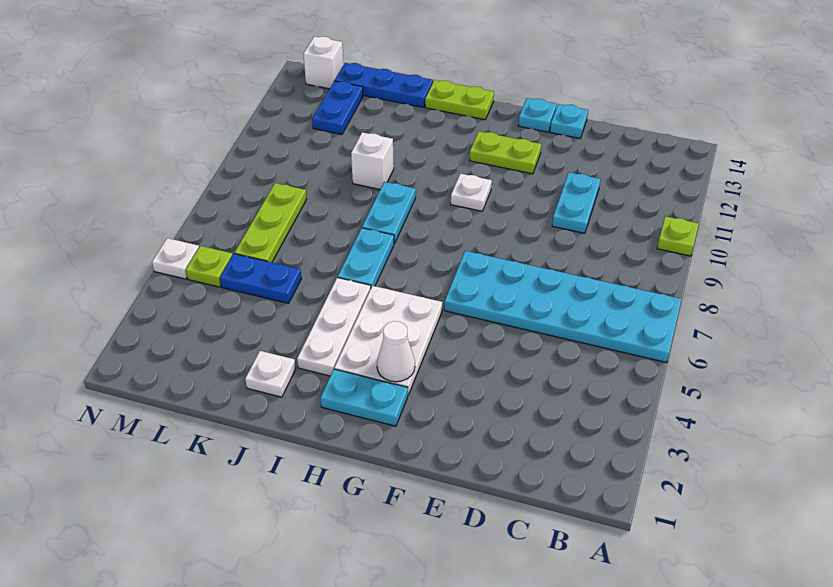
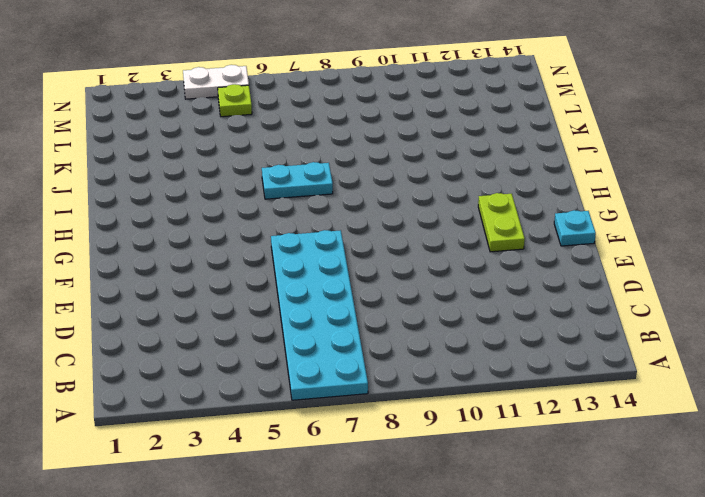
white plate N4:N5 level 1 -> white plate N5 level 1
none -> lime plate A10 level 1
none -> cyan plate D10:D11 level 1
none -> cyan plate E14 level 1

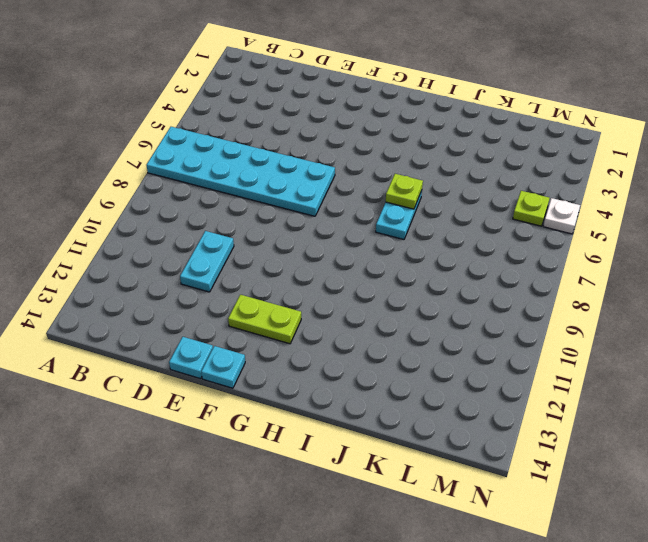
lime plate I6 level 2 -> lime plate A10 level 1
none -> cyan plate G2:H2 level 1
none -> white plate G3:H5 level 1
none -> white plate G10 level 1

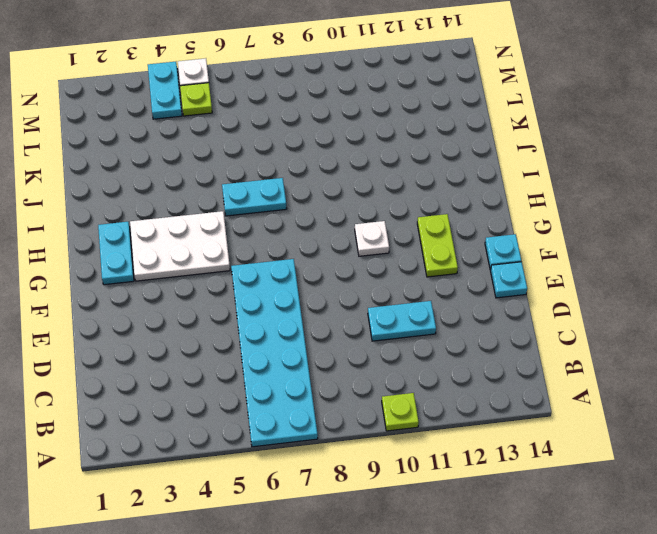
cyan plate M4:N4 level 1 -> cyan plate I8:I9 level 1
none -> lime plate H14:I14 level 1
none -> white plate I3:I5 level 1
none -> white plate J2 level 1

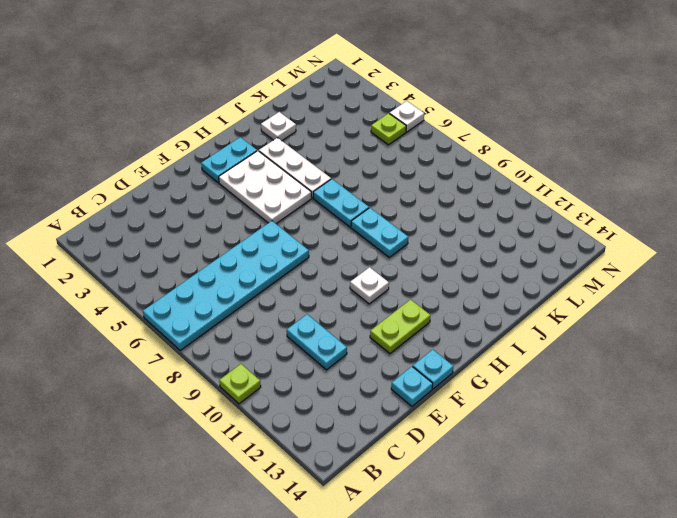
none -> lime plate H14:I14 level 1
none -> white brick J10 level 1
none -> blue plate J14:L14 level 1

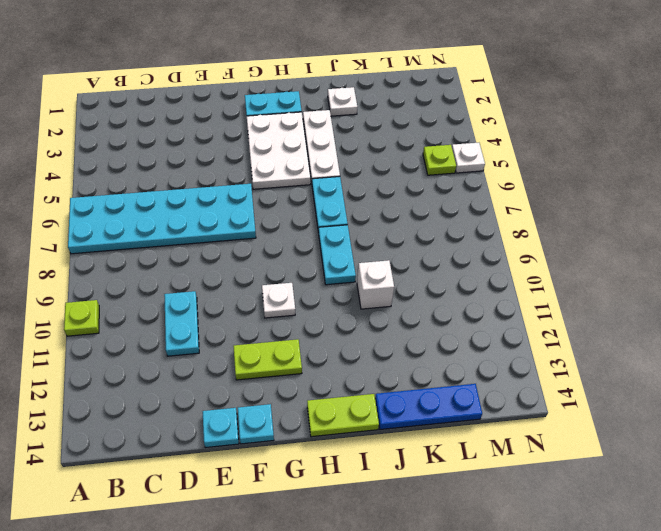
none -> blue plate K5:L5 level 1
none -> lime plate L6:L8 level 1
none -> blue plate L12:L13 level 1

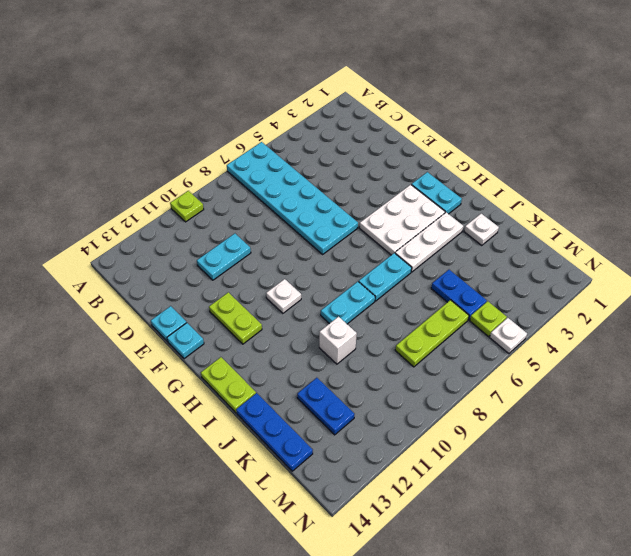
blue plate K12:L12 level 1 -> blue plate L12:L13 level 1
none -> white brick M14 level 1
none -> white cone G3 level 2

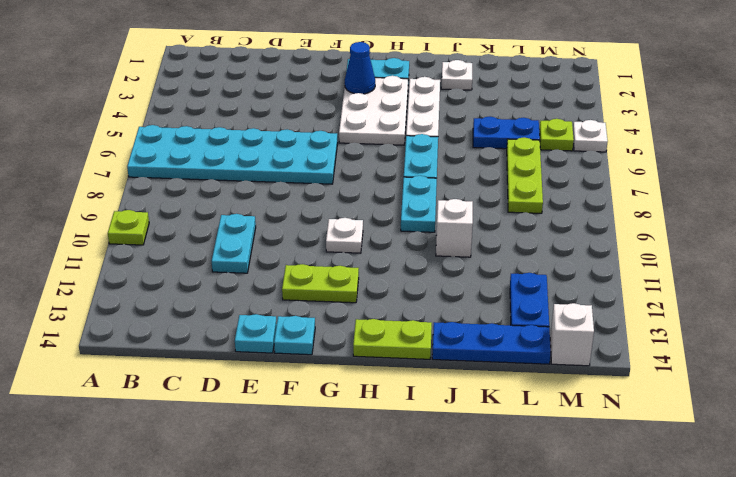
blue cone G3 level 2 -> white cone G3 level 2

